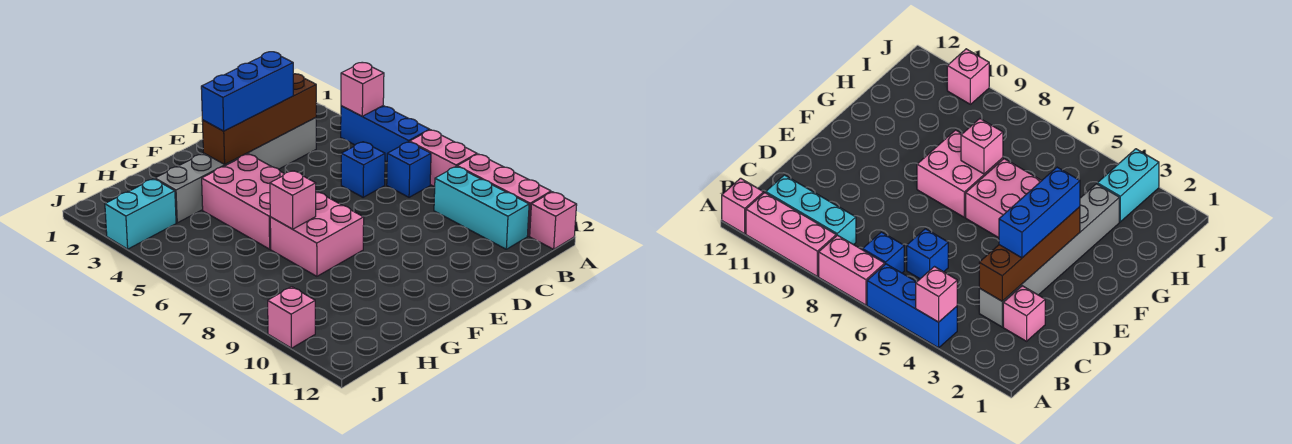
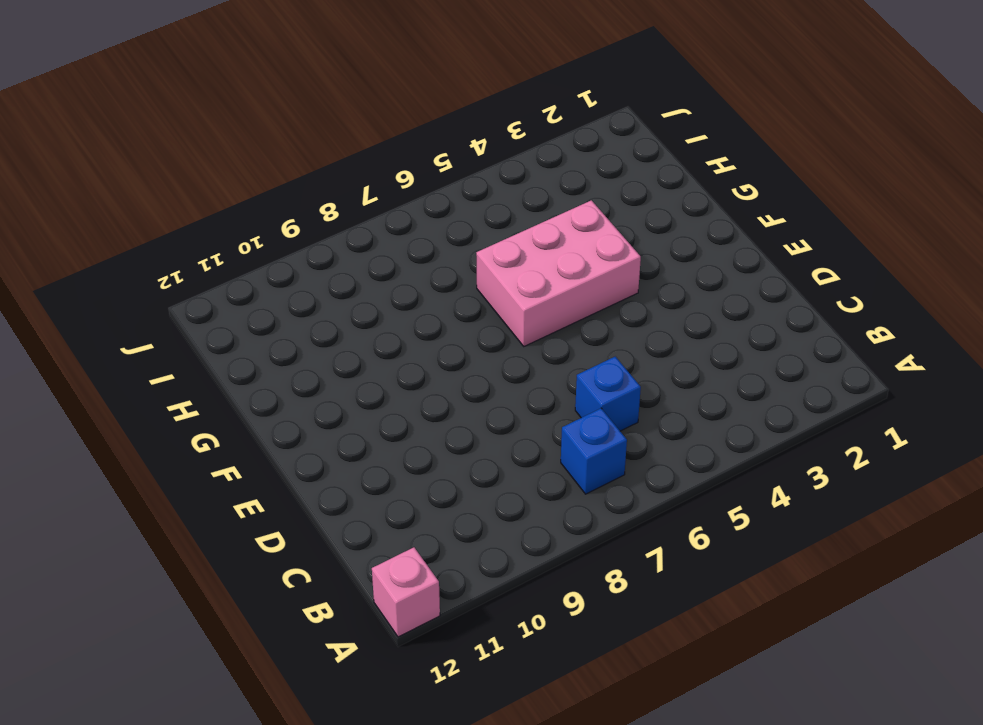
none -> blue brick A4:A6 level 1
none -> pink brick A7:A8 level 1
none -> pink brick A9:A11 level 1

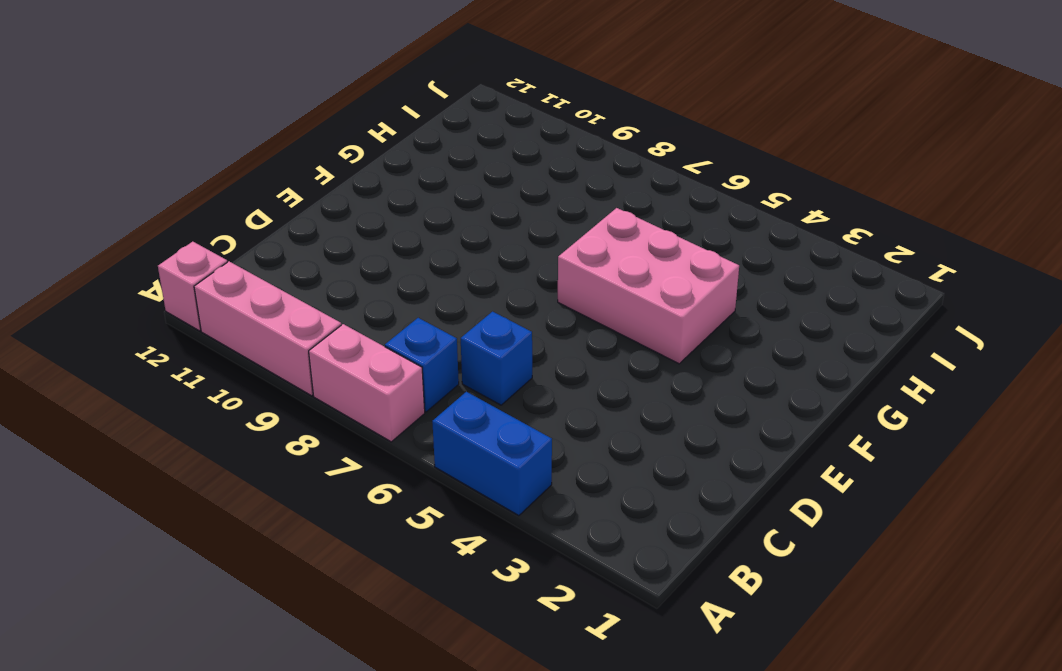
blue brick A4:A5 level 1 -> blue brick A4:A6 level 1
none -> cyan brick B9:B11 level 1
none -> pink brick C2 level 1
none -> grey brick C3:H3 level 1

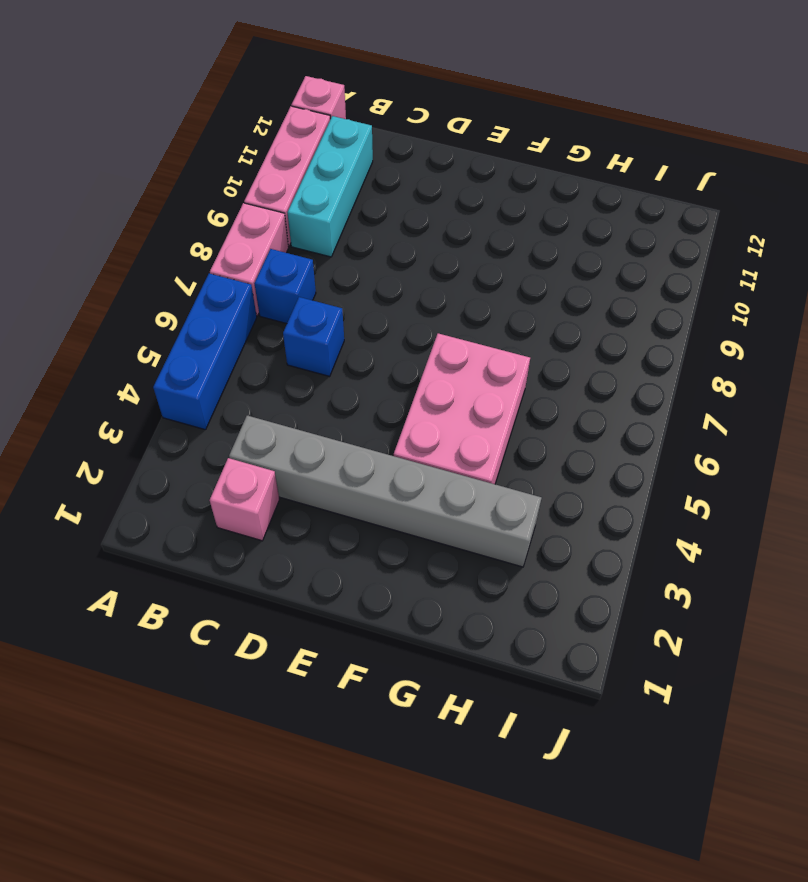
none -> pink brick F7:G8 level 1
none -> cyan brick I3:J3 level 1
none -> pink brick J10 level 1

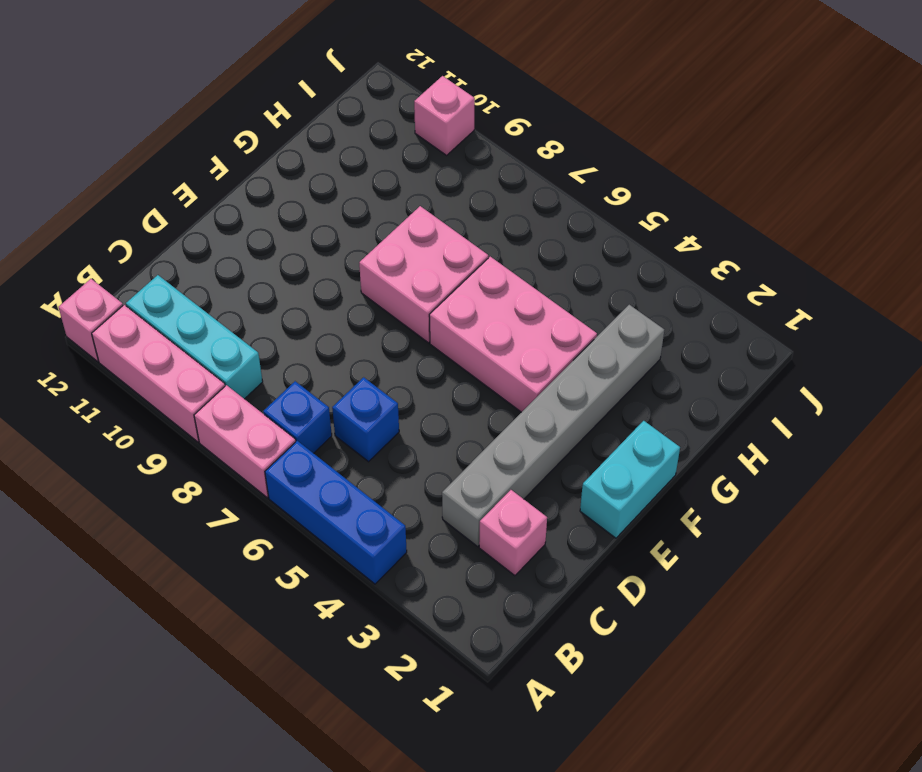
cyan brick E1:F1 level 1 -> cyan brick I3:J3 level 1
none -> pink brick A4 level 2
none -> brown brick C3:F3 level 2
none -> pink brick G7 level 2

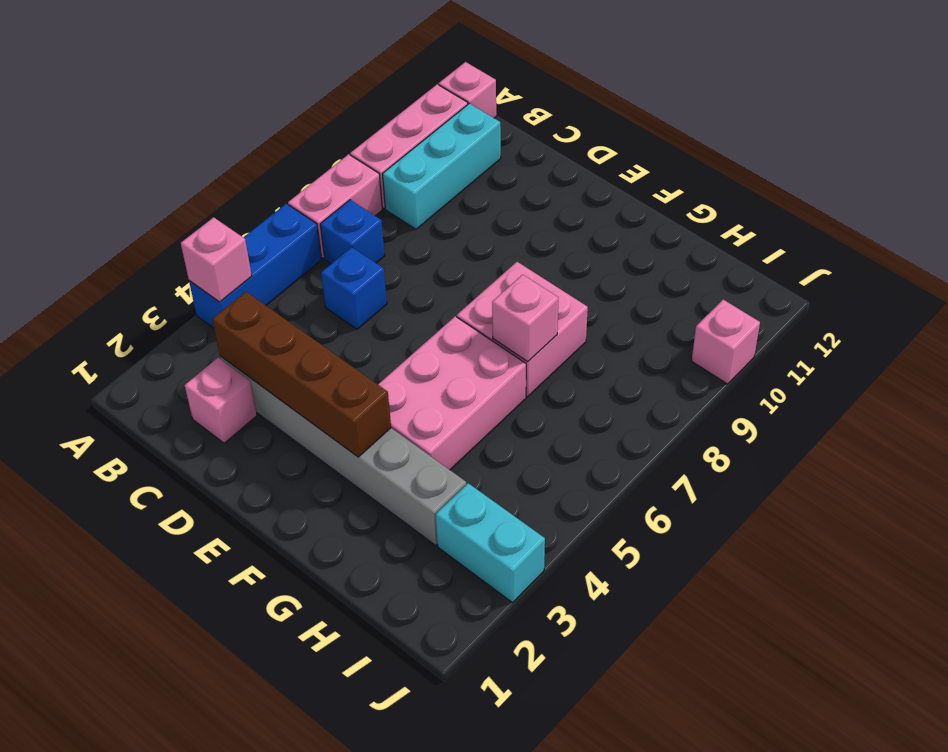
none -> blue brick D3:F3 level 3

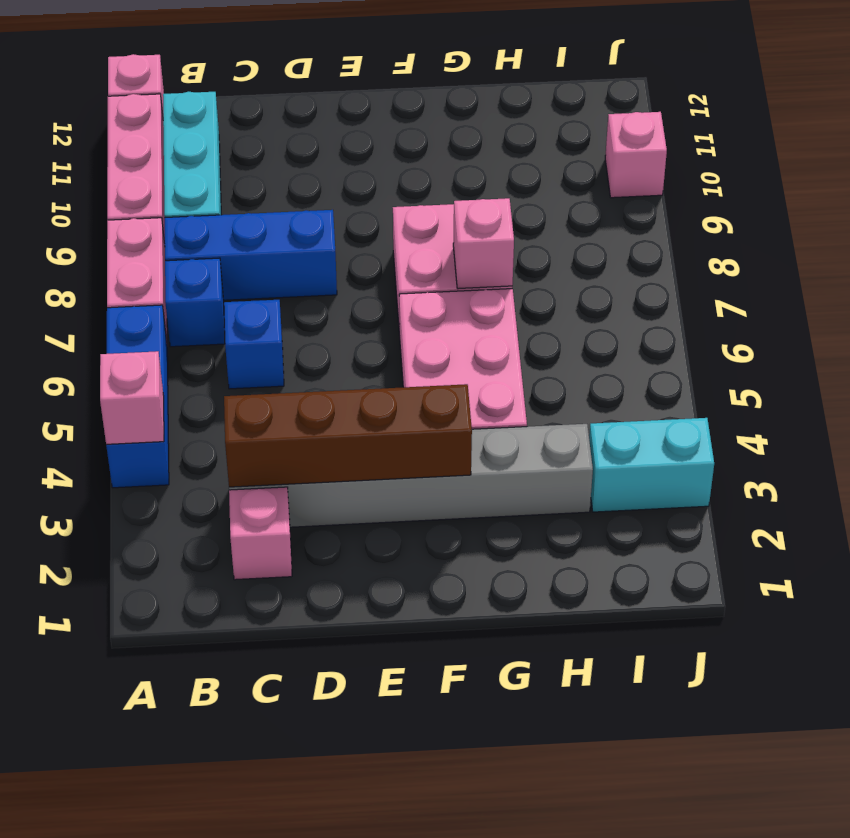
blue brick B8:D8 level 1 -> blue brick D3:F3 level 3

